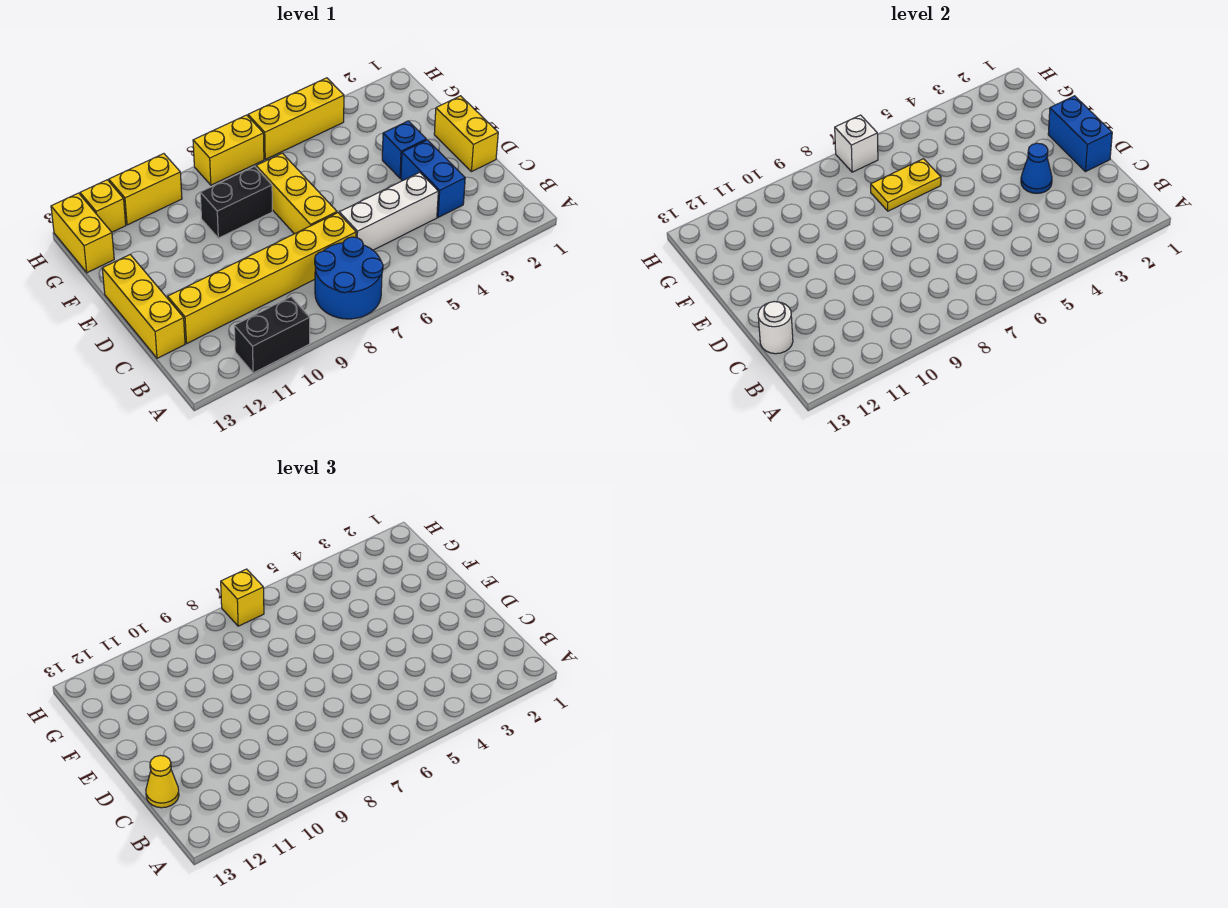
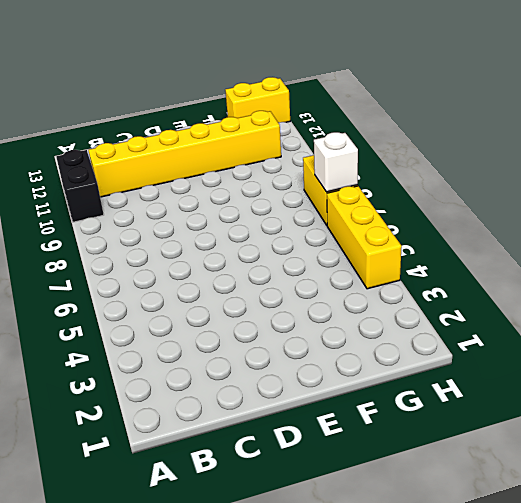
yellow brick B11:G11 level 1 -> yellow brick C7:C12 level 1
none -> blue round brick A7:B8 level 1
none -> blue brick C3:D3 level 1
none -> white brick C4:C6 level 1

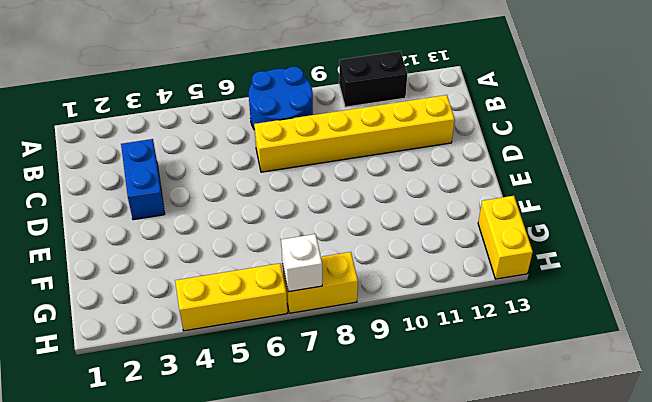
none -> white brick C4:C6 level 1
none -> yellow brick C13:E13 level 1
none -> yellow brick D1:E1 level 1

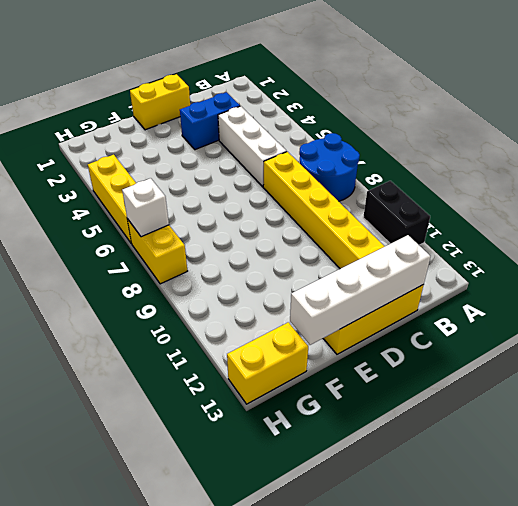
white brick C13:F13 level 2 -> white round brick C13 level 2
none -> yellow brick D7:F7 level 1
none -> blue brick E3 level 1
none -> black brick F8:F9 level 1

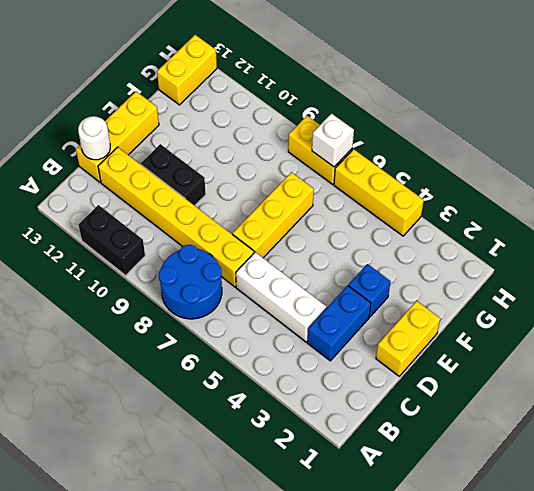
black brick D10:D11 level 1 -> black brick F8:F9 level 1
none -> yellow brick H10:H11 level 1
none -> yellow brick H12 level 1
none -> blue brick D1:E1 level 2

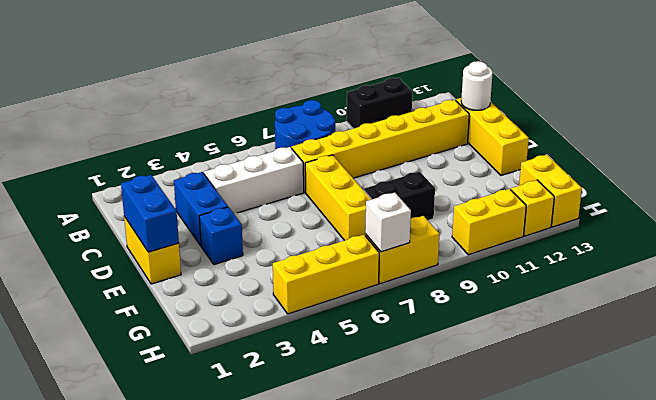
none -> blue cone D3 level 2
none -> yellow plate F6:F7 level 2
none -> yellow cone C13 level 3

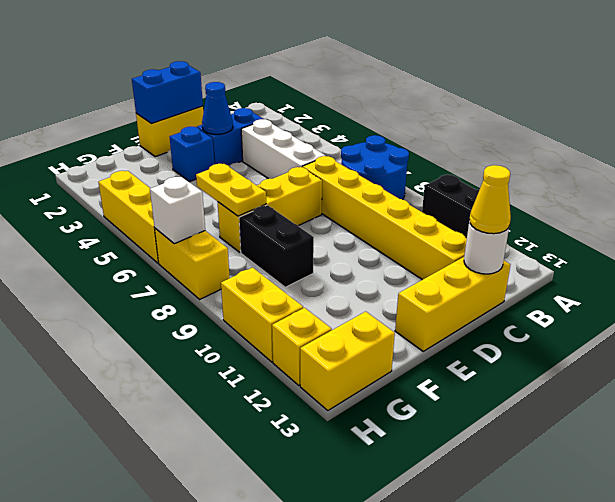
none -> yellow brick H7 level 3

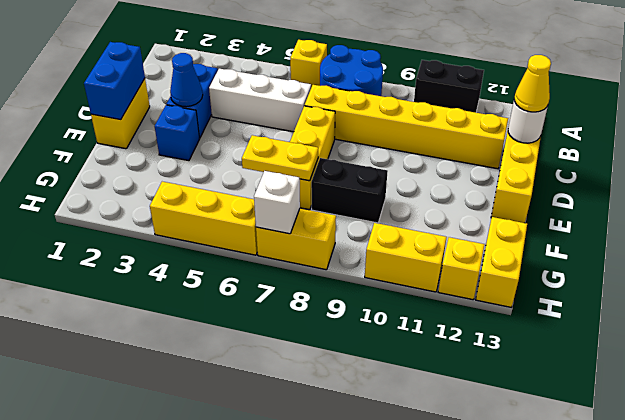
yellow brick A6 level 1 -> yellow brick H7 level 3

